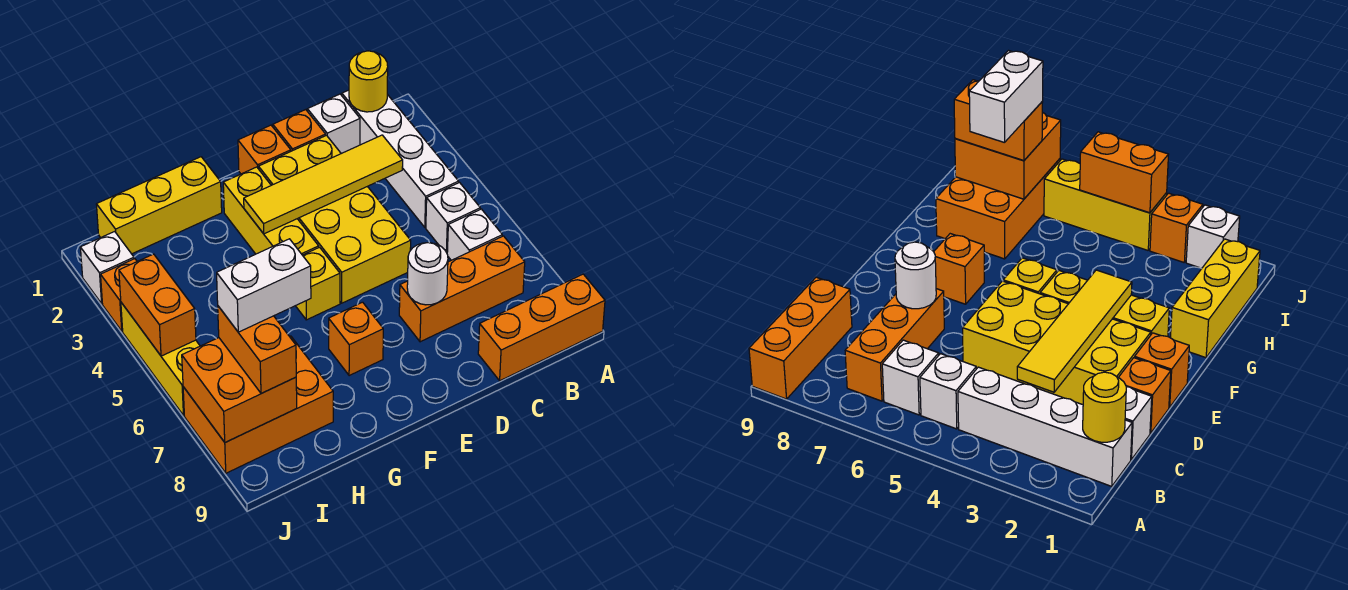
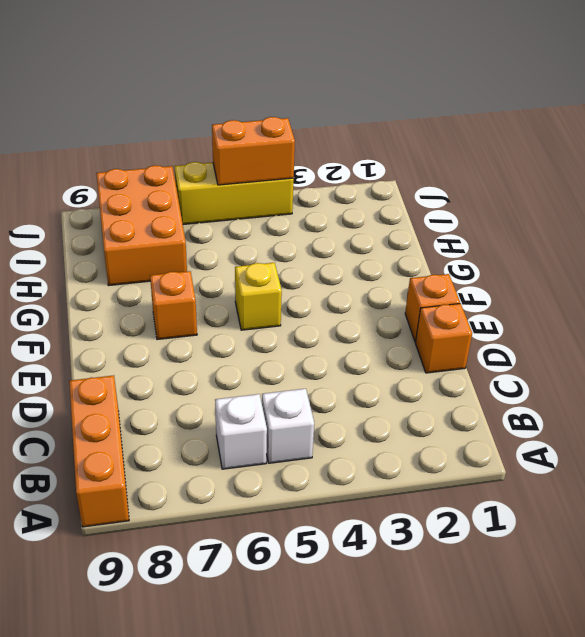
none -> white brick B1:B4 level 1
none -> orange brick B7:D7 level 1
none -> white brick C1 level 1

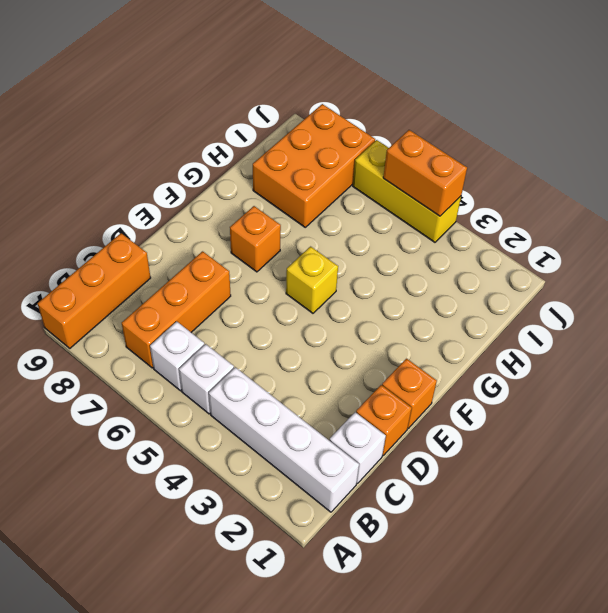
none -> yellow brick D2:E5 level 1
none -> yellow brick F2:F4 level 1
none -> yellow brick G1:I1 level 1

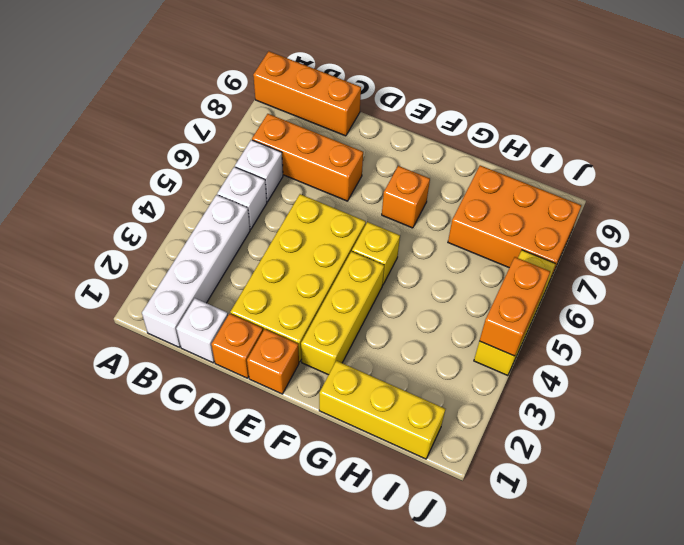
none -> white brick J2 level 1
none -> orange brick J3 level 1
none -> yellow round brick B1 level 2

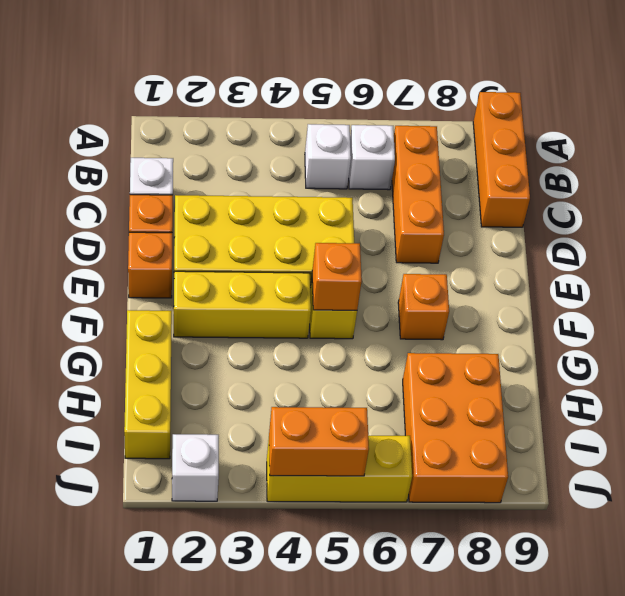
orange brick F5 level 2 -> orange brick J3 level 1
none -> white brick B1:B4 level 1
none -> yellow round brick B1 level 2
none -> yellow tile C3:F3 level 2

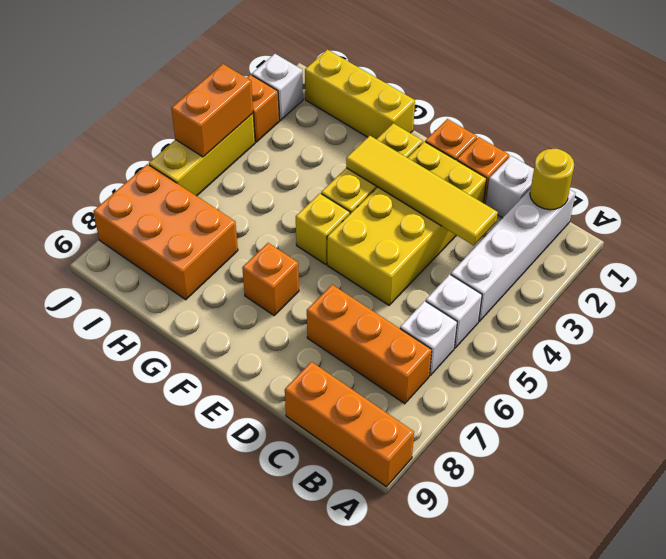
none -> white round brick D7 level 2
none -> orange brick I7:J8 level 2
none -> orange brick I7:I8 level 3

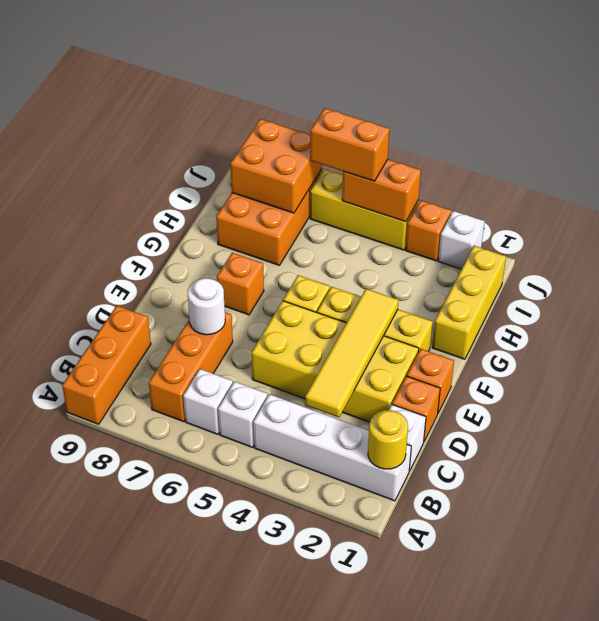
orange brick J5:J6 level 3 -> orange brick I7:I8 level 3
none -> white brick H7:I7 level 4

